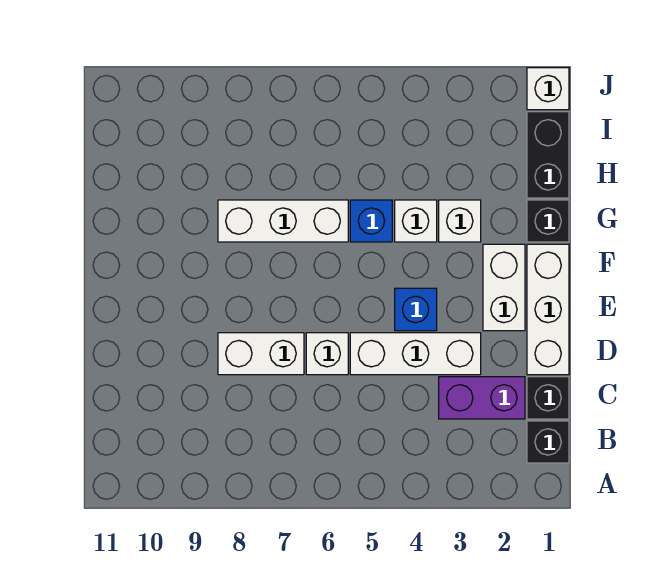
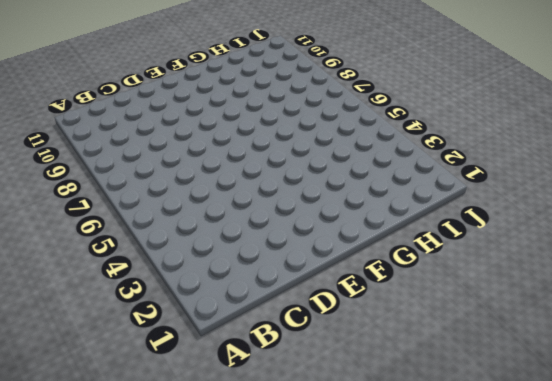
none -> black brick B1 level 1
none -> black brick C1 level 1
none -> purple brick C2:C3 level 1

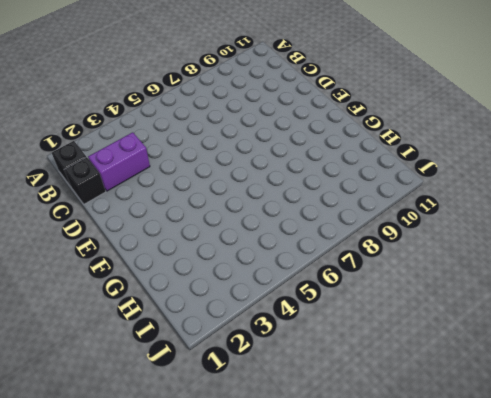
none -> white brick D1:F1 level 1
none -> white brick D3:D5 level 1
none -> white brick D6 level 1

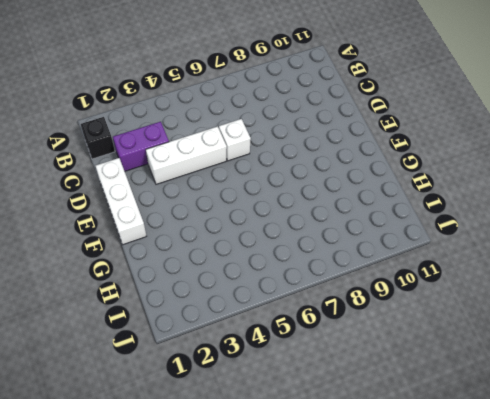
none -> black brick C1 level 1
none -> white brick D7:D8 level 1
none -> white brick E2:F2 level 1

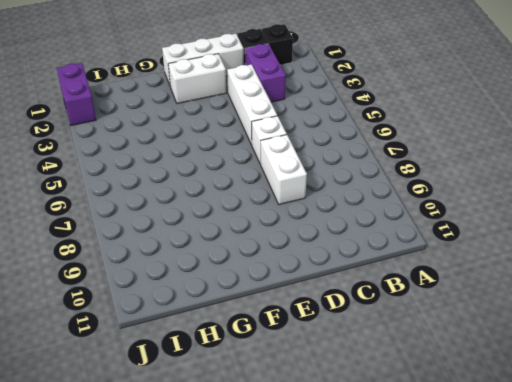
purple brick J1:J2 level 1 -> white brick J1 level 1
none -> blue brick E4 level 1
none -> black brick G1 level 1
none -> white brick G3 level 1

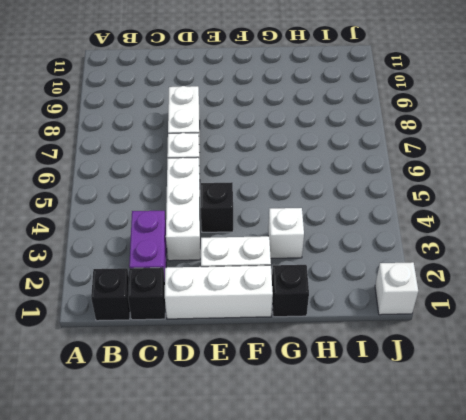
black brick E4 level 1 -> blue brick E4 level 1
none -> white brick G4 level 1
none -> blue brick G5 level 1
none -> white brick G6:G8 level 1

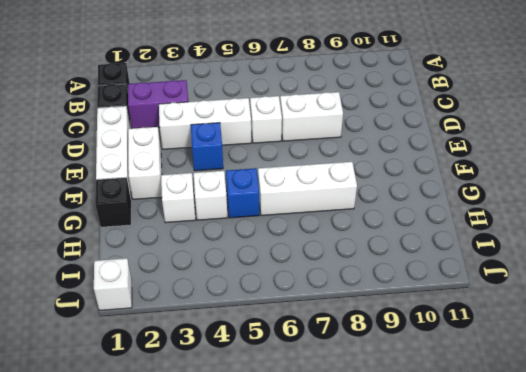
none -> black brick H1:I1 level 1

